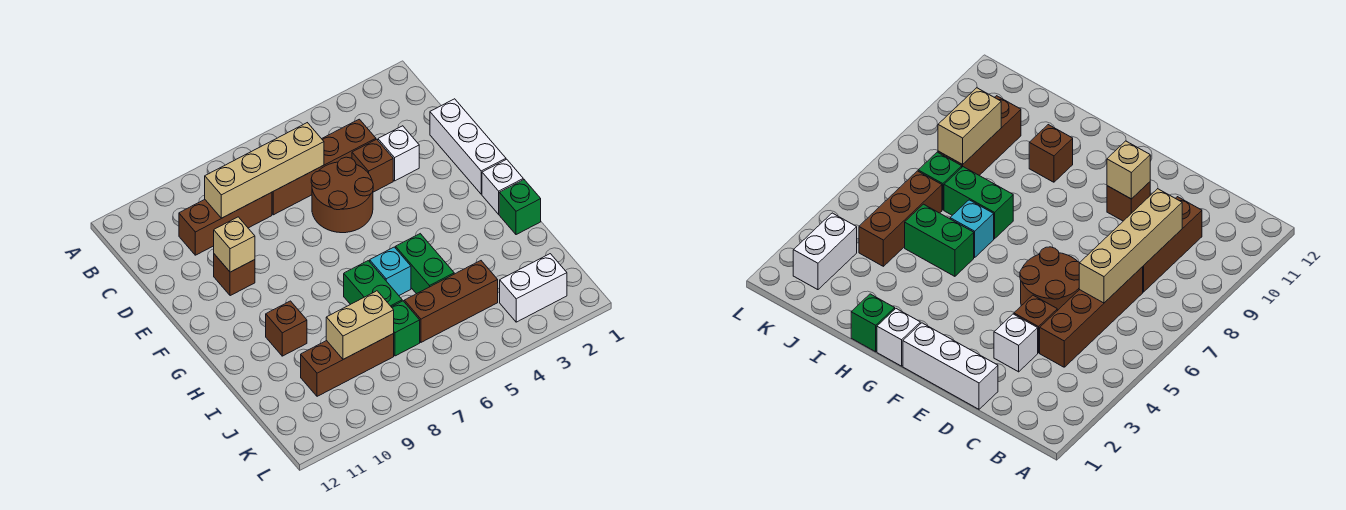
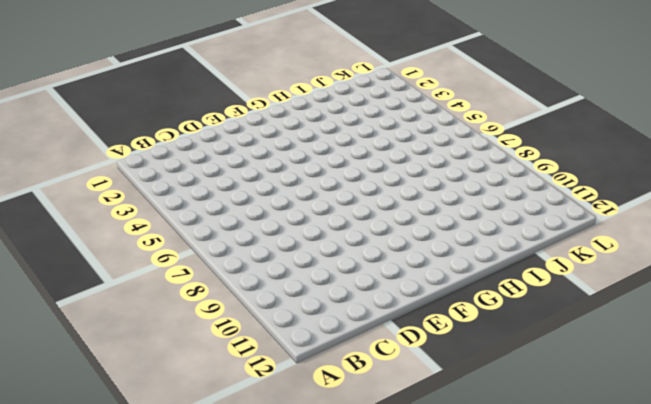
none -> brown brick C4:C7 level 1
none -> brown brick C8:C10 level 1
none -> white brick D1:F1 level 1

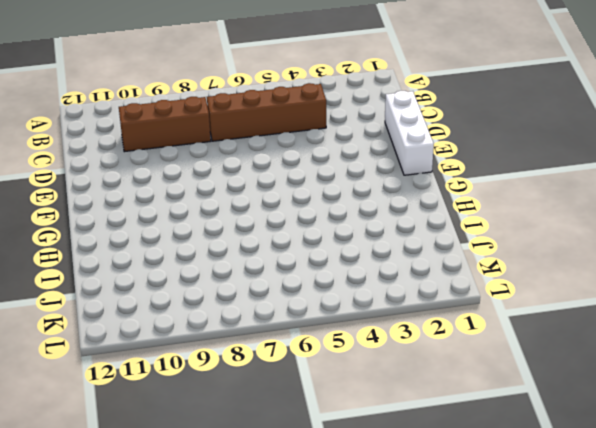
none -> white brick D3 level 1
none -> brown brick D4 level 1
none -> brown round brick D5:E6 level 1

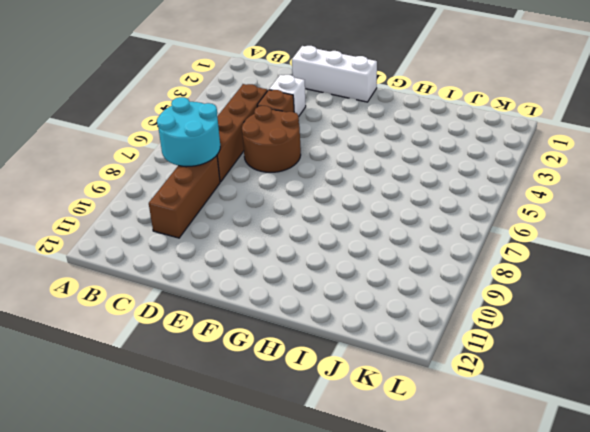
cyan round brick B7:C8 level 2 -> tan brick C6:C9 level 2
none -> brown brick E10 level 1
none -> white brick G1 level 1
none -> green brick H1 level 1

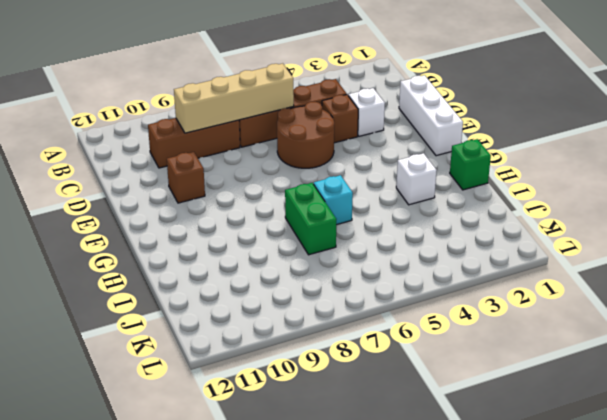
white brick H3 level 1 -> white brick G1 level 1
none -> green brick H5:I5 level 1
none -> brown brick H10 level 1
none -> brown brick J4:J6 level 1

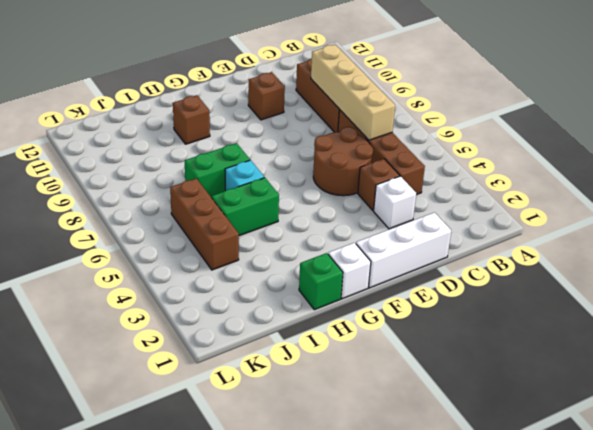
none -> green brick J7 level 1
none -> brown brick J8:J10 level 1
none -> white brick K2:K3 level 1

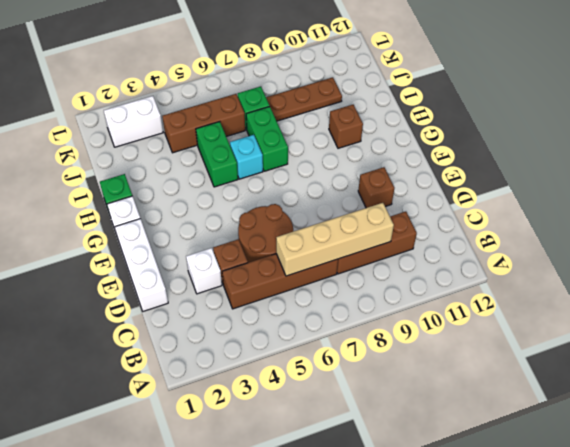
brown plate J8:J10 level 1 -> brown brick J8:J10 level 1
none -> tan brick E10 level 2
none -> tan brick J8:J9 level 2

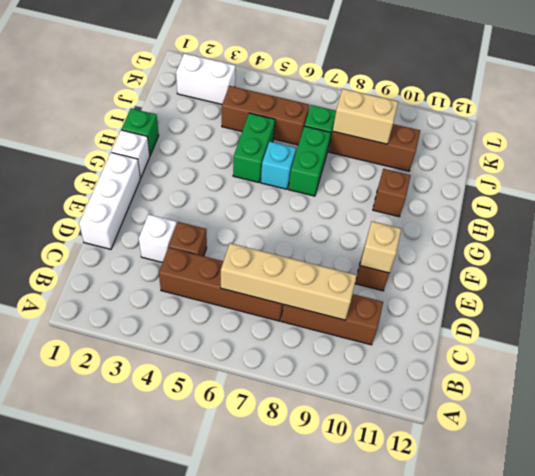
none -> brown round brick D5:E6 level 1

